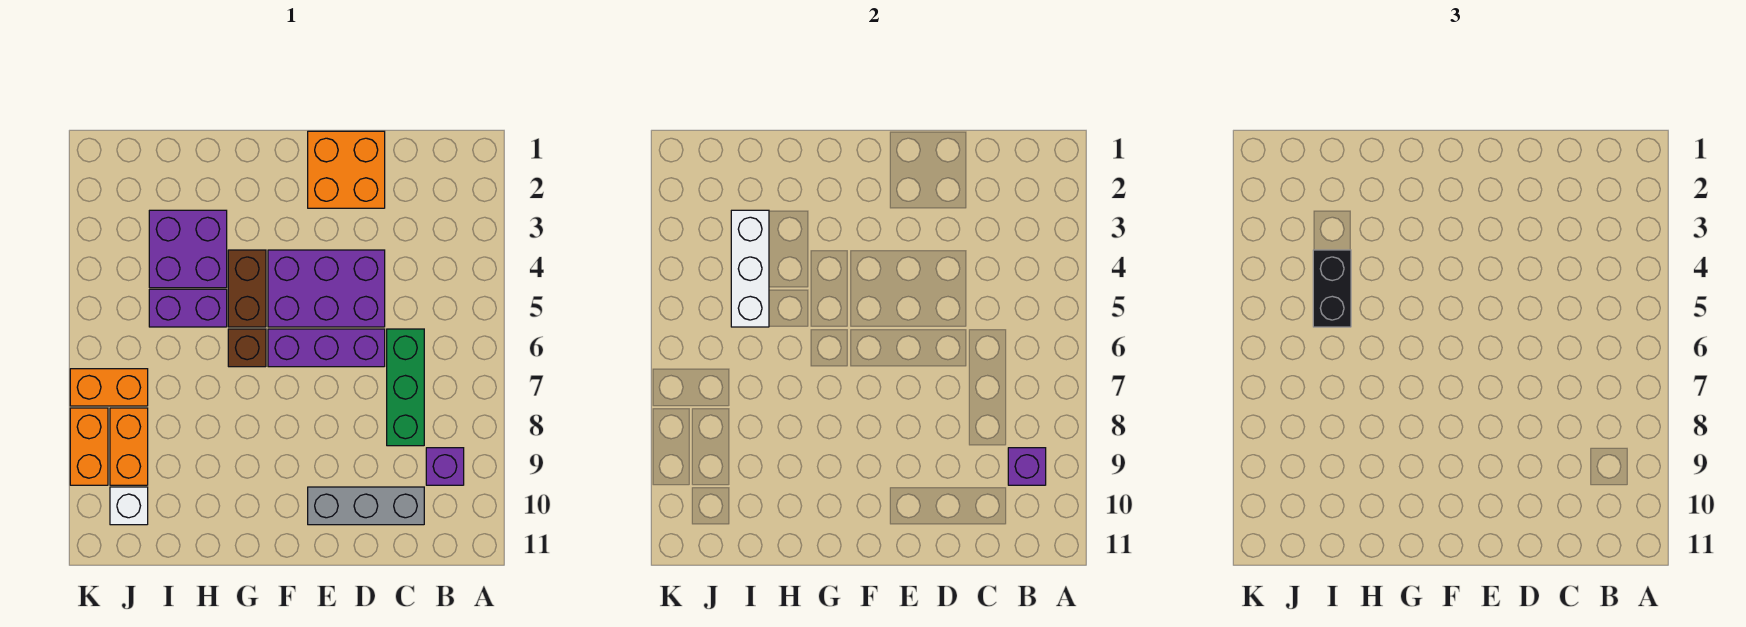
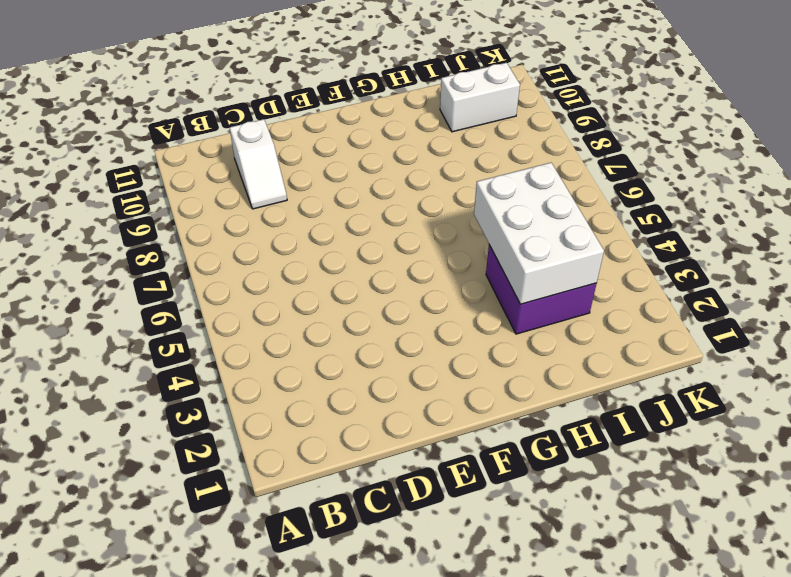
white slope C9:C10 level 1 top 10 -> grey brick C10:E10 level 1
white brick H3:I5 level 2 -> white brick I3:I5 level 2
white brick I10:J10 level 1 -> white brick J10 level 1
none -> purple brick B9 level 1
none -> green brick C6:C8 level 1
none -> orange brick D1:E2 level 1

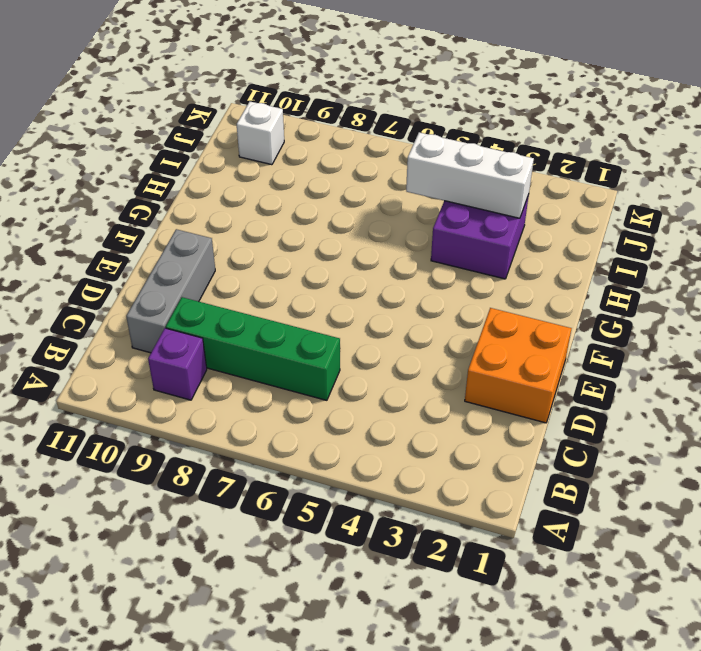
green brick C6:C9 level 1 -> green brick C6:C8 level 1
none -> purple brick D4:F5 level 1
none -> purple brick D6:F6 level 1
none -> brown brick G4:G5 level 1

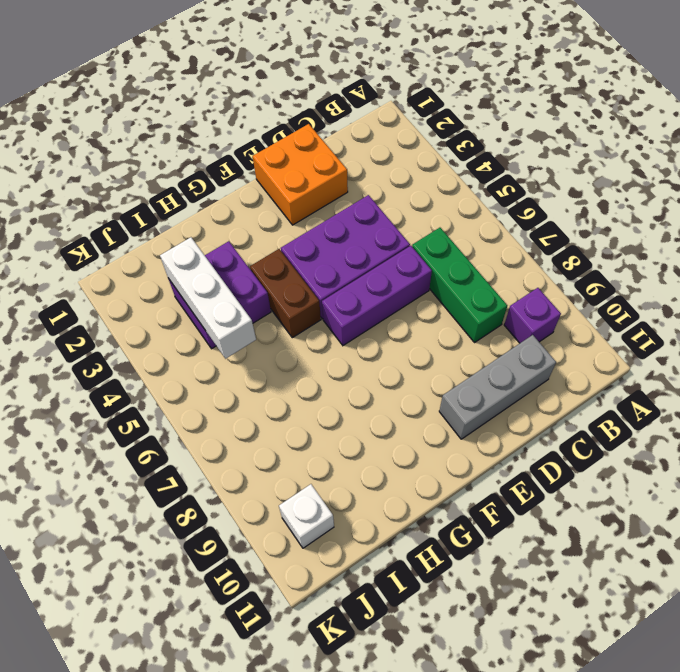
none -> brown brick G6 level 1
none -> purple brick H5:I5 level 1
none -> orange brick J7:K7 level 1

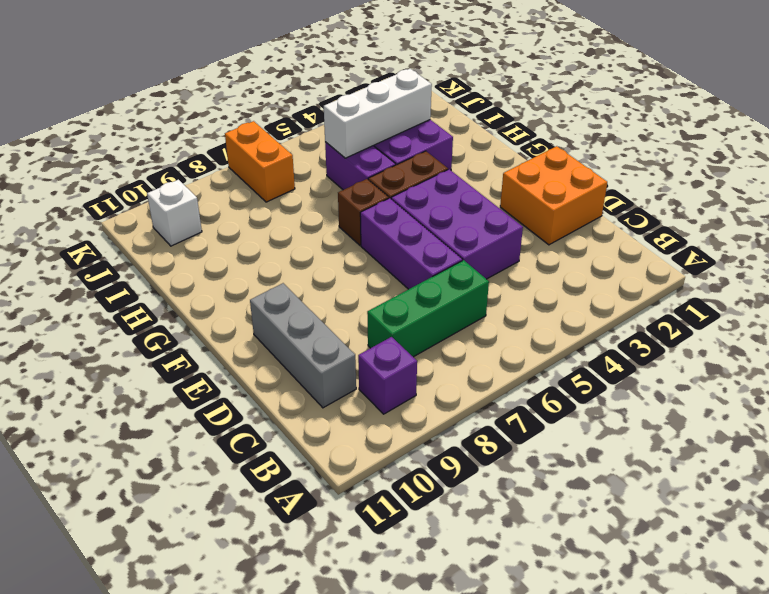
none -> orange brick J8:J9 level 1
none -> orange brick K8:K9 level 1
none -> purple brick B9 level 2

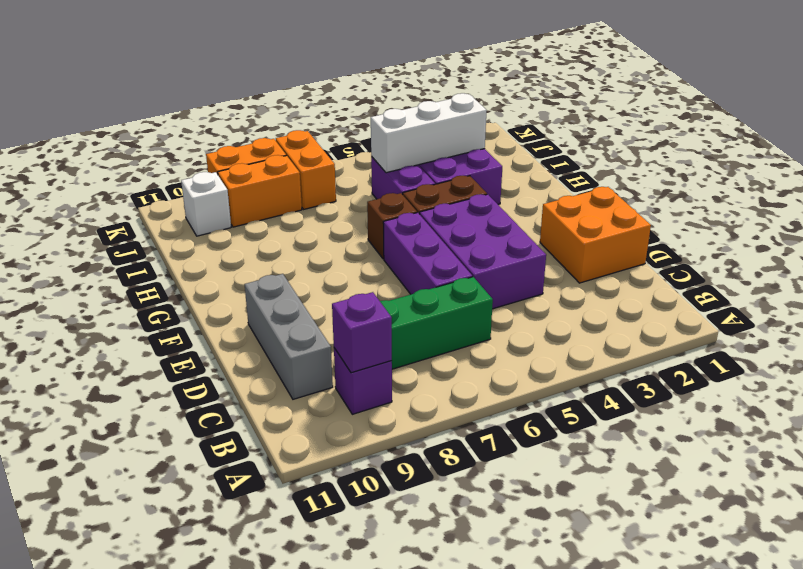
none -> black brick I4:I5 level 3

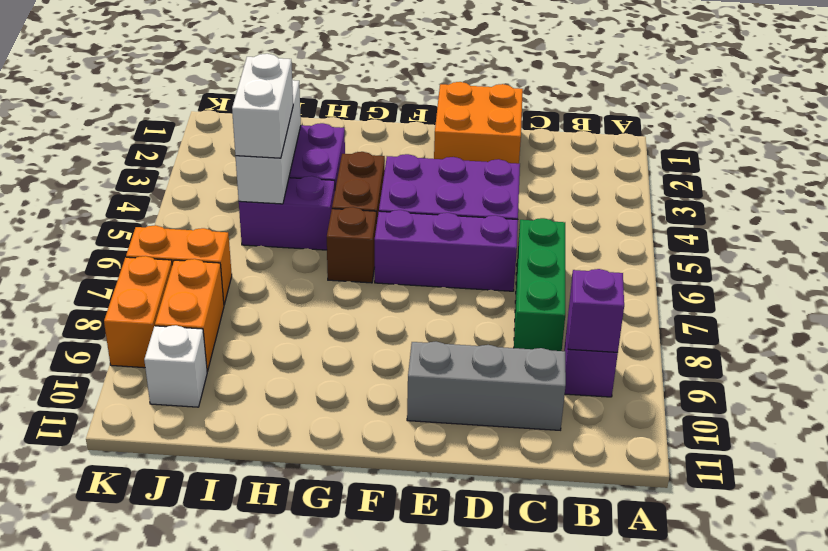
white brick I4:I5 level 3 -> black brick I4:I5 level 3

